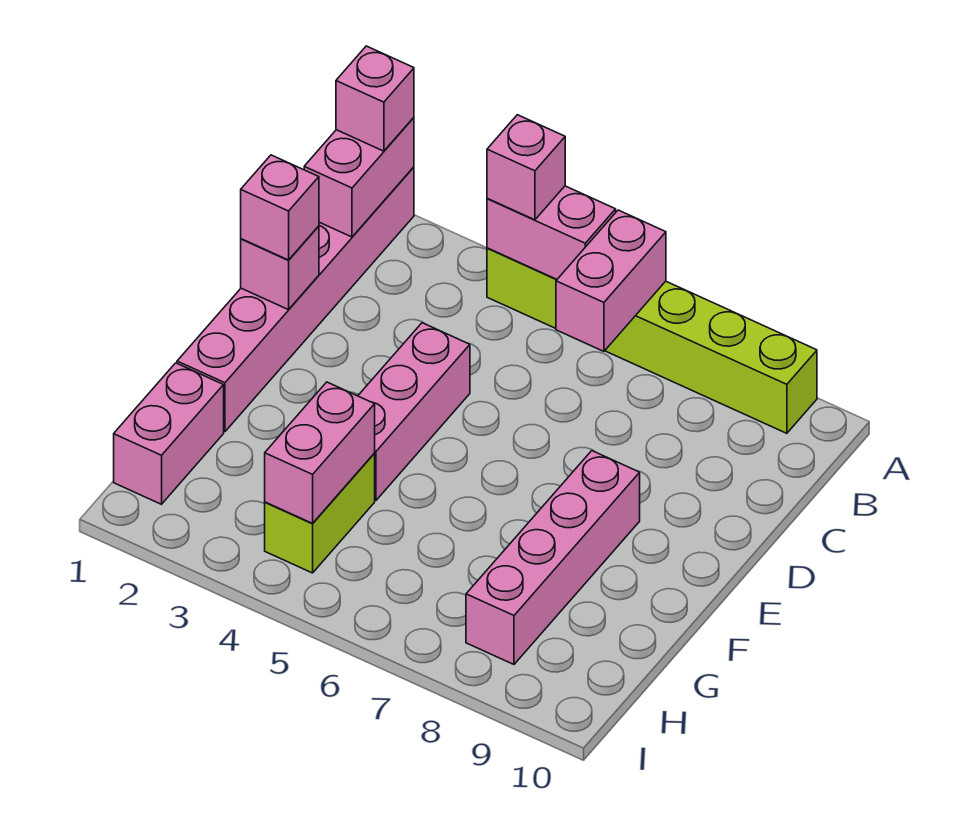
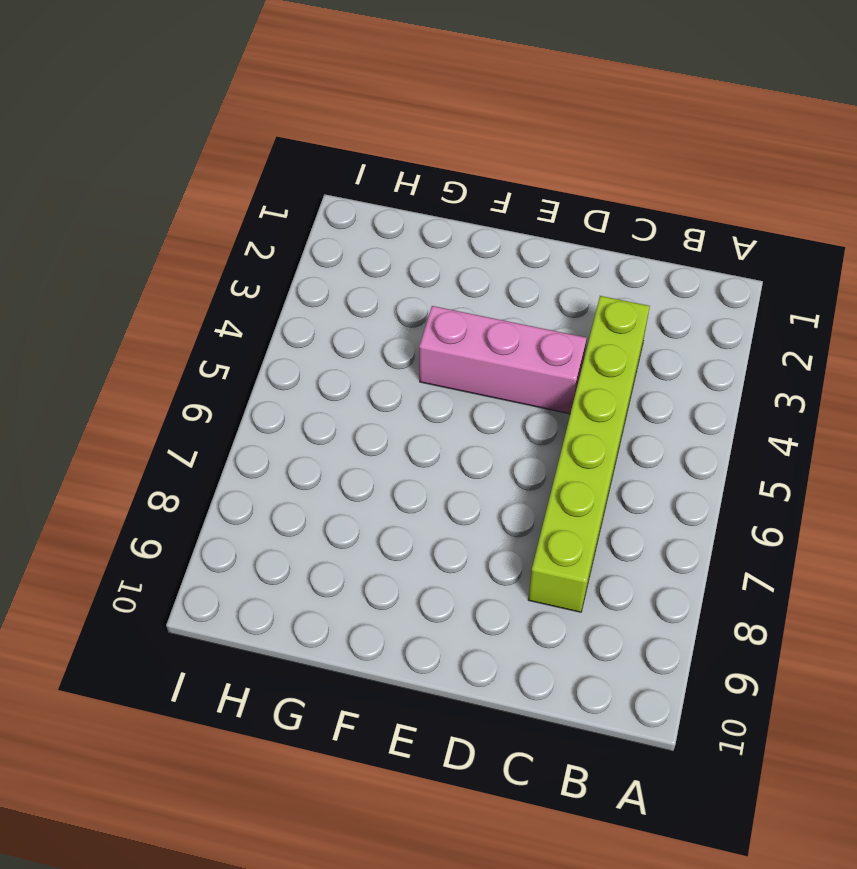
lime brick C3:C8 level 1 -> lime brick A4:A9 level 1
none -> pink brick A1:F1 level 1
none -> pink brick E8:H8 level 1
none -> pink brick G1:H1 level 1

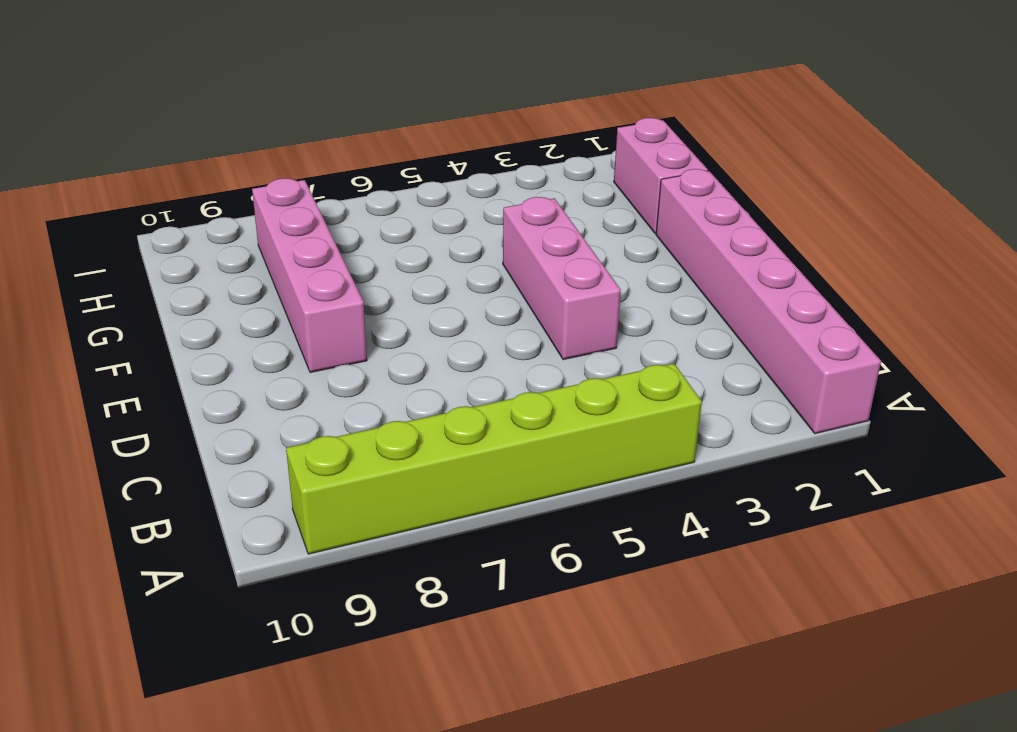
none -> lime brick G4:H4 level 1
none -> pink brick A1:B1 level 2
none -> pink brick A4:A5 level 2

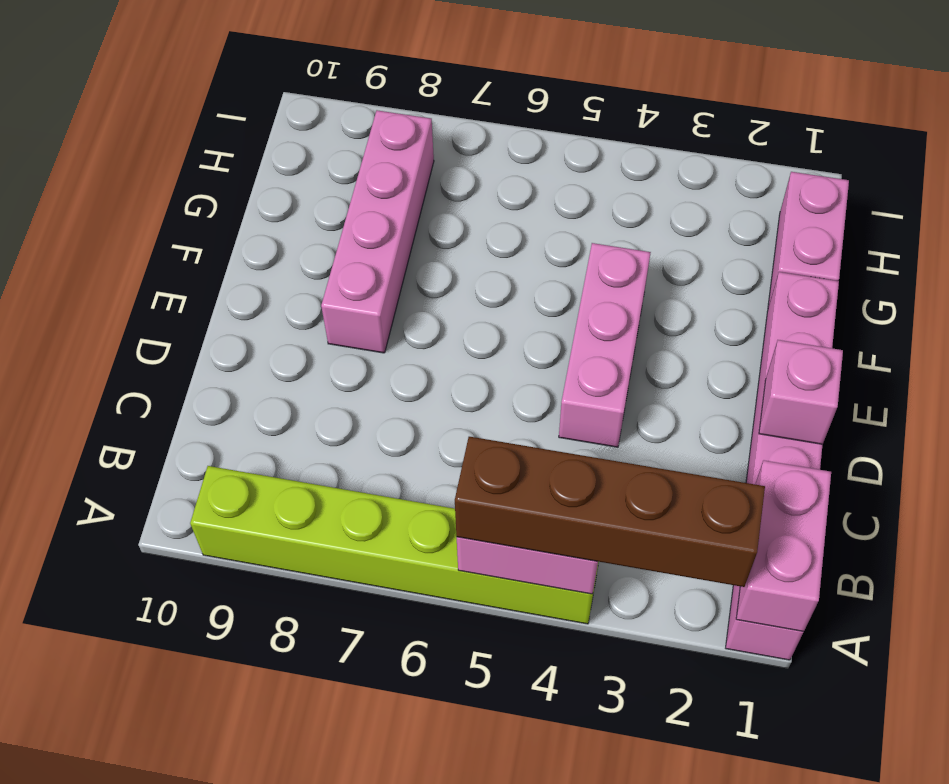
brown brick A2:A5 level 3 -> pink brick A4 level 3
none -> lime brick G4:H4 level 1
none -> pink brick A6:B6 level 2
none -> pink brick G4:H4 level 2

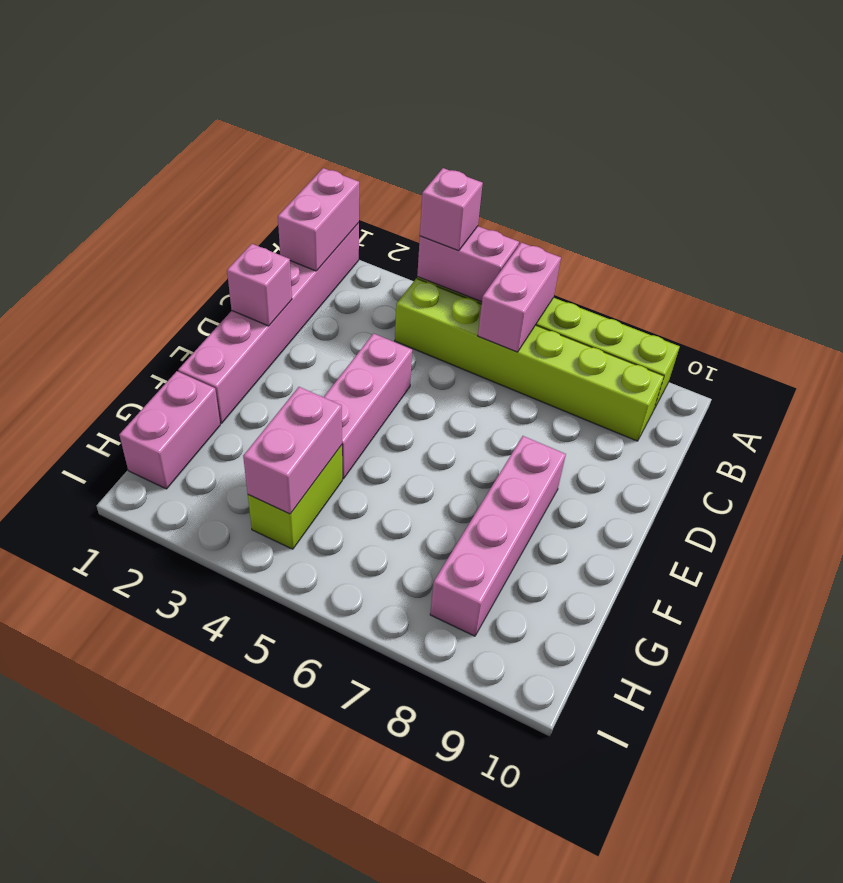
lime brick B4:B9 level 1 -> none
none -> pink brick A1 level 3
none -> pink brick D1 level 3

